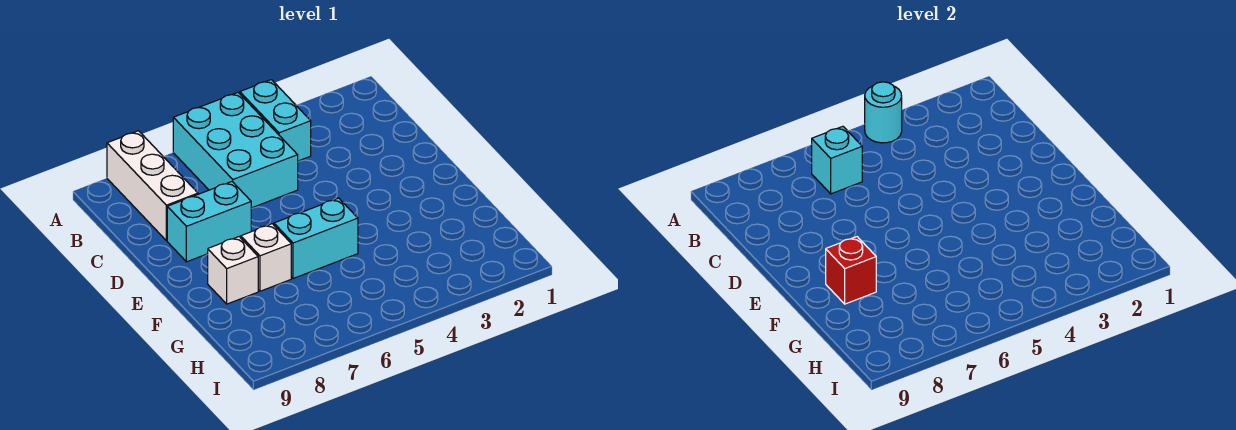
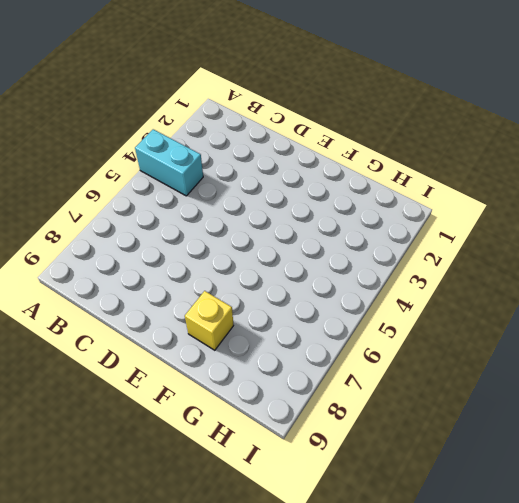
yellow brick F8 level 1 -> white brick F8 level 1
none -> cyan brick A5:C6 level 1
none -> white brick A8:C8 level 1

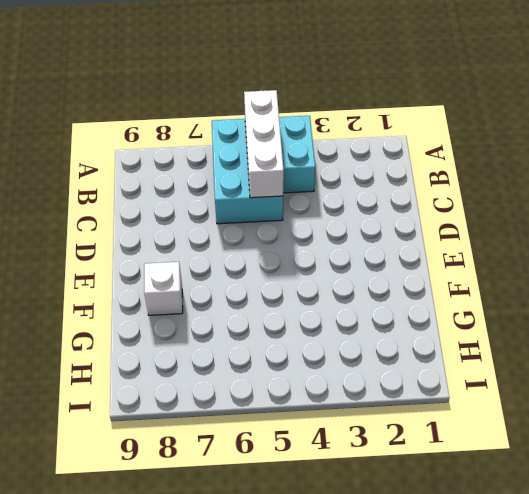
white brick A5:C5 level 2 -> white brick A8:C8 level 1
none -> cyan brick D7:D8 level 1
none -> cyan brick F5:F6 level 1

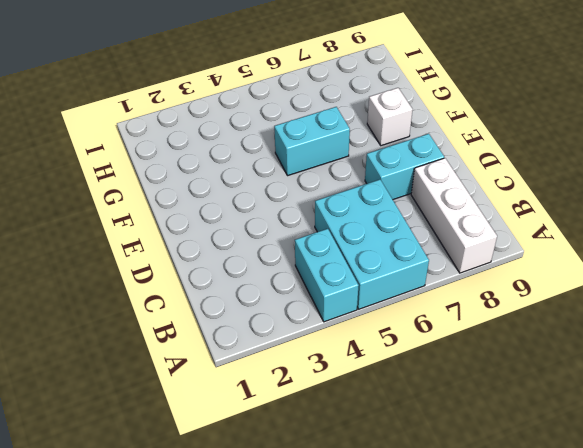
none -> white brick F7 level 1
none -> cyan round brick A4 level 2

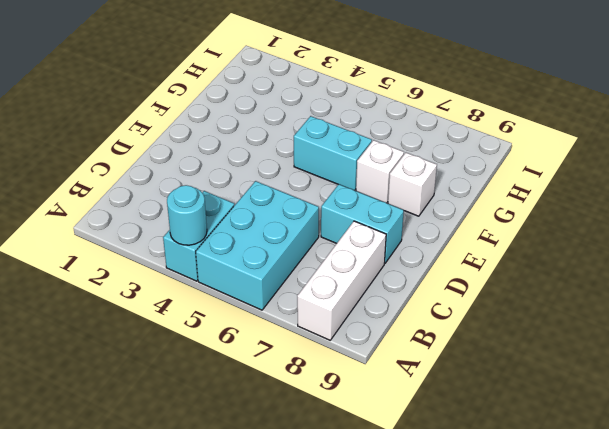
none -> cyan brick B6 level 2
none -> red brick F8 level 2

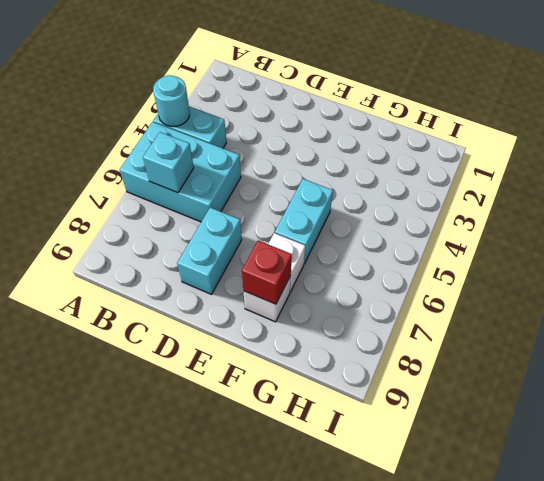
none -> white brick A8:C8 level 1

